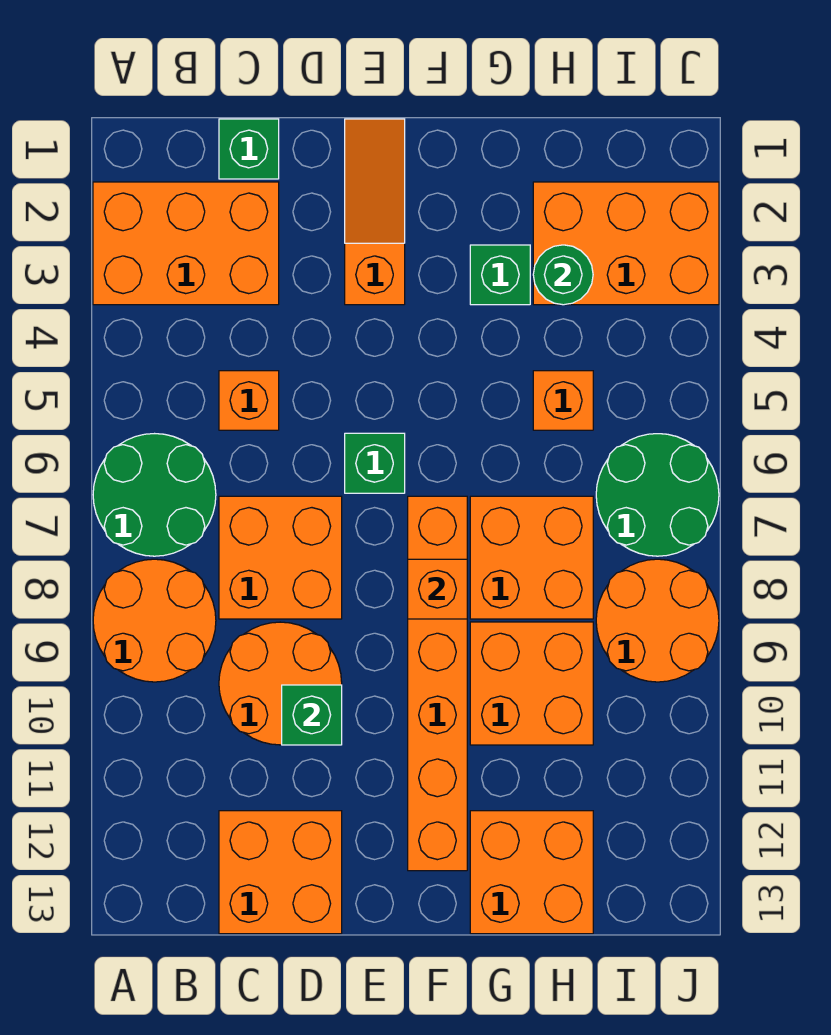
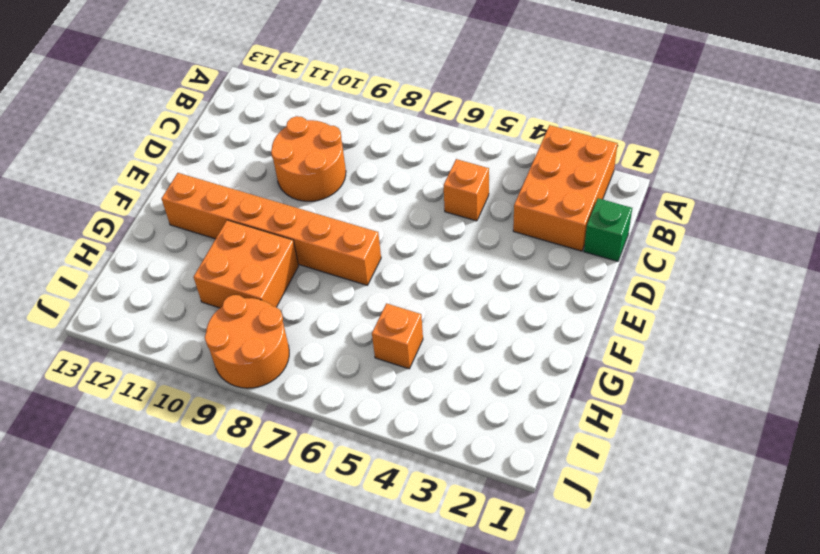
none -> green round brick A6:B7 level 1
none -> orange round brick A8:B9 level 1
none -> orange brick C7:D8 level 1

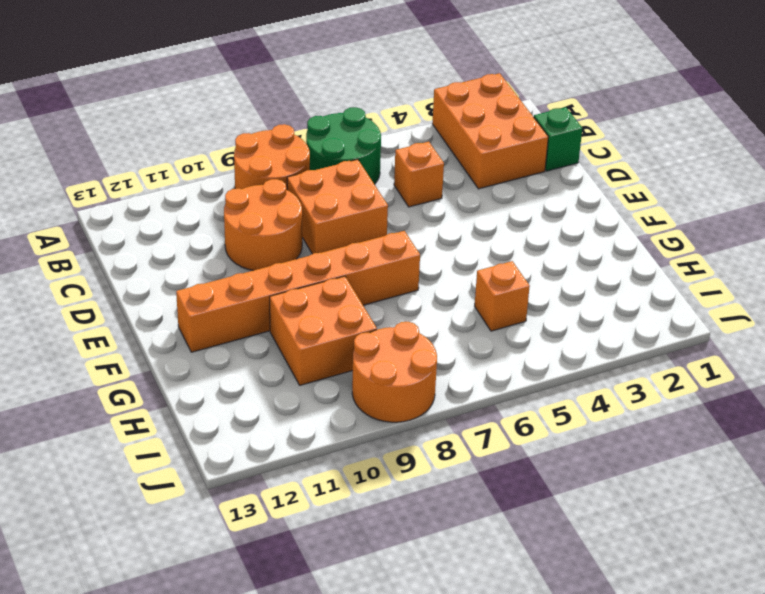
none -> orange brick C12:D13 level 1
none -> orange slope E1:E3 level 1 top 3
none -> green brick E6 level 1

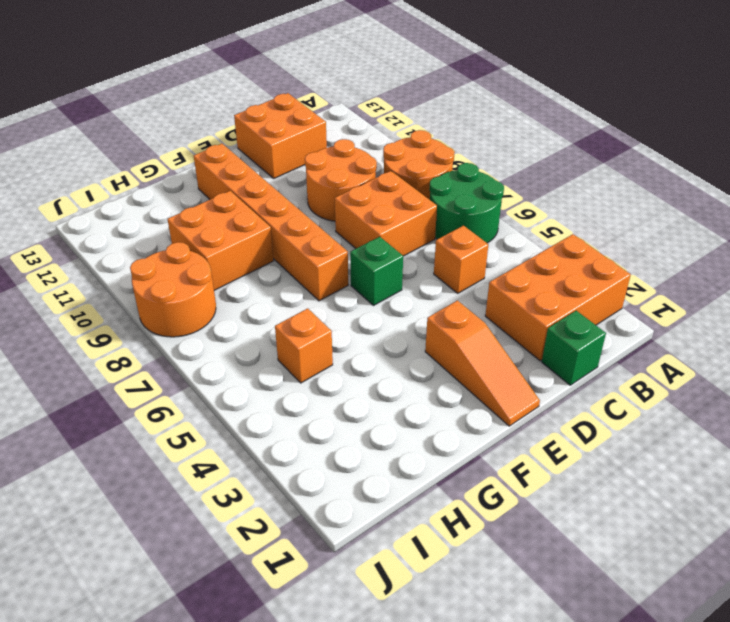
none -> green brick G3 level 1
none -> orange brick G7:H8 level 1
none -> orange brick G12:H13 level 1

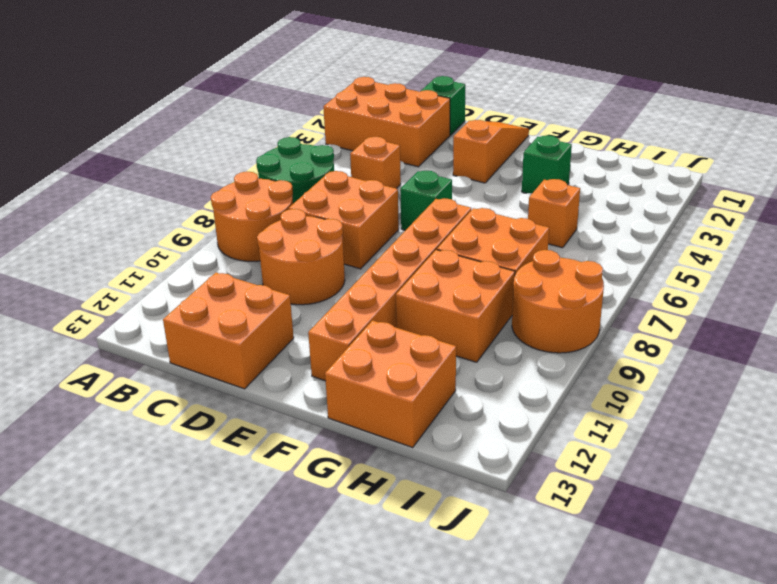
none -> orange brick H2:J3 level 1
none -> green round brick I6:J7 level 1
none -> green brick D10 level 2

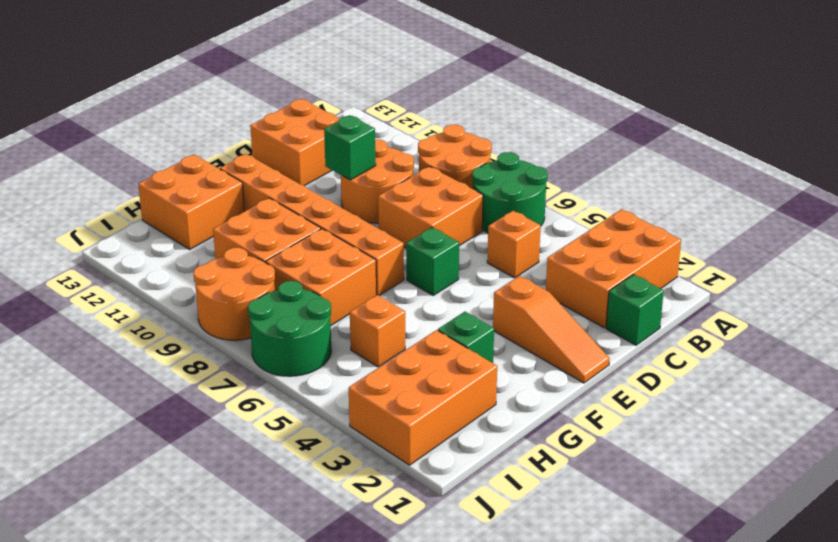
none -> orange brick F8 level 2
none -> green round brick H3 level 2

